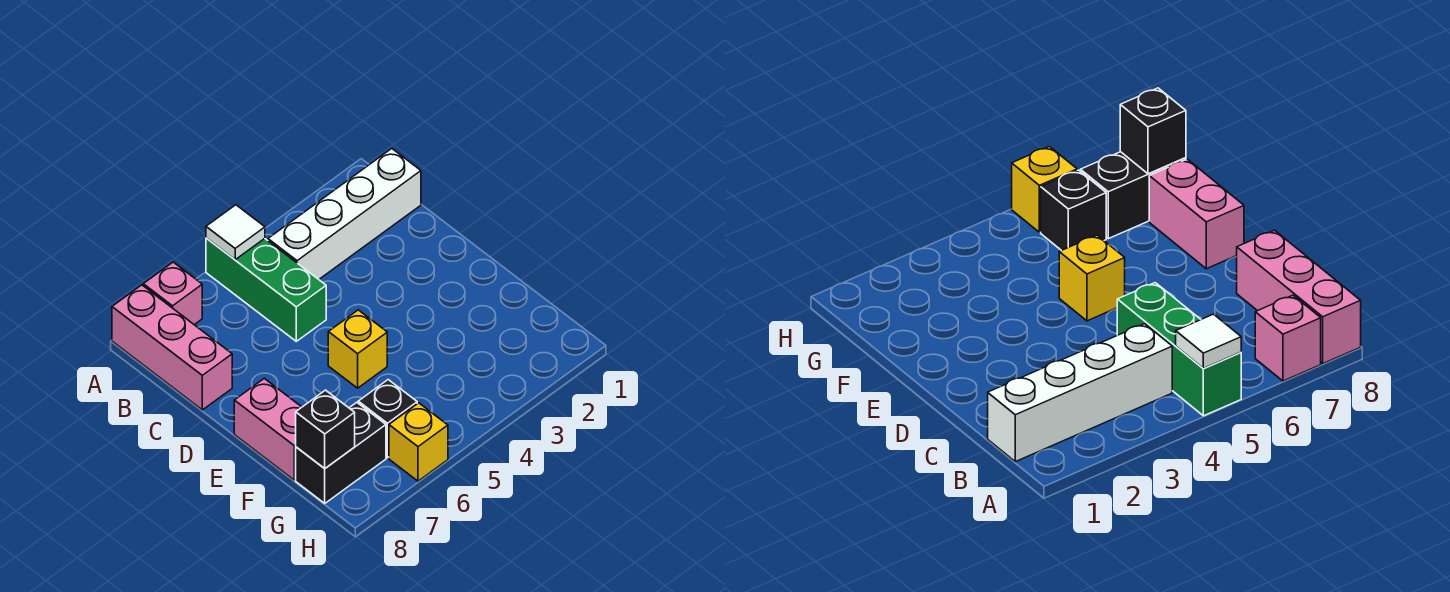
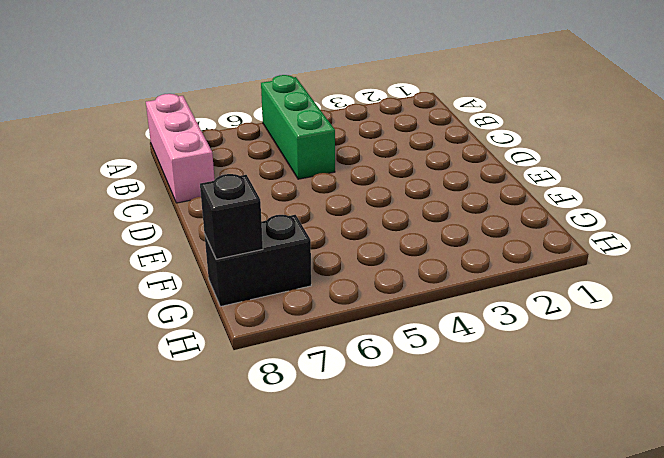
none -> pink brick A7 level 1
none -> white brick B1:B4 level 1

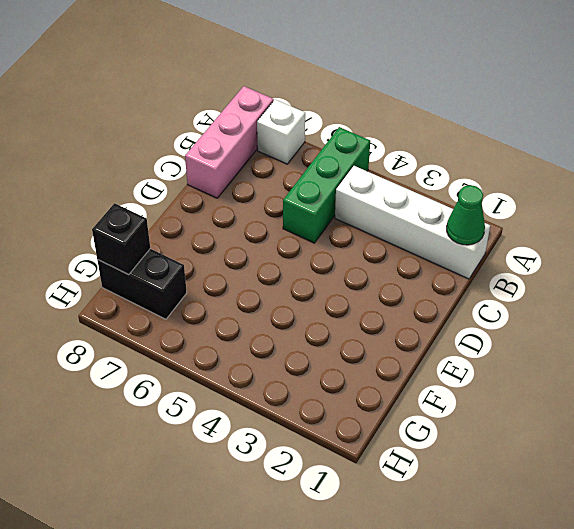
white brick A7 level 1 -> pink brick A7 level 1
green cone B1 level 2 -> none
none -> yellow brick E5 level 1
none -> pink brick E8:F8 level 1

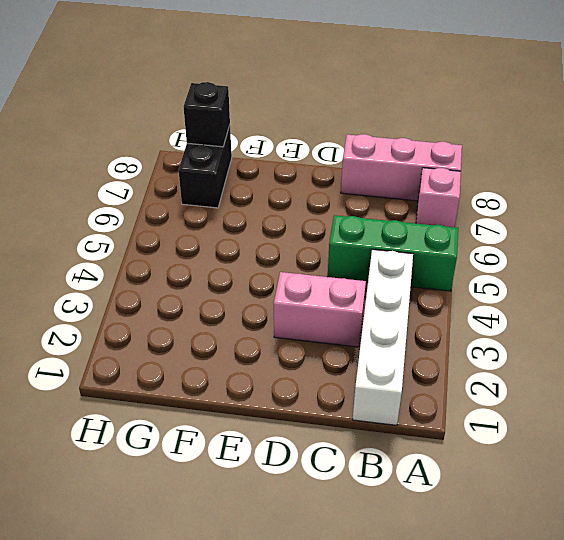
pink brick C3:D3 level 1 -> pink brick E8:F8 level 1
none -> yellow brick E5 level 1
none -> black brick G6 level 1

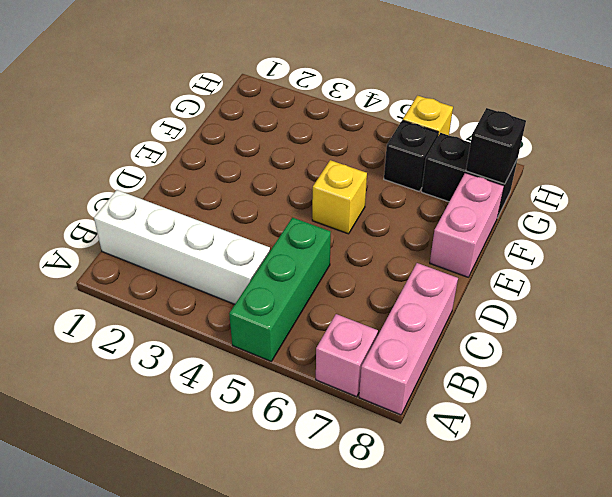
none -> white tile A5 level 2

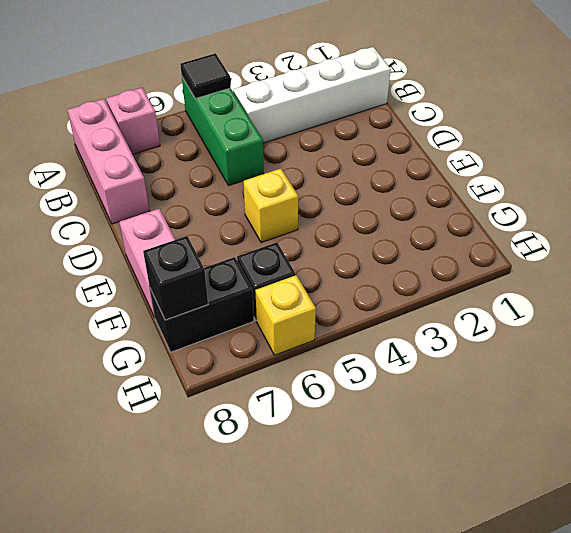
black tile A5 level 2 -> white tile A5 level 2

